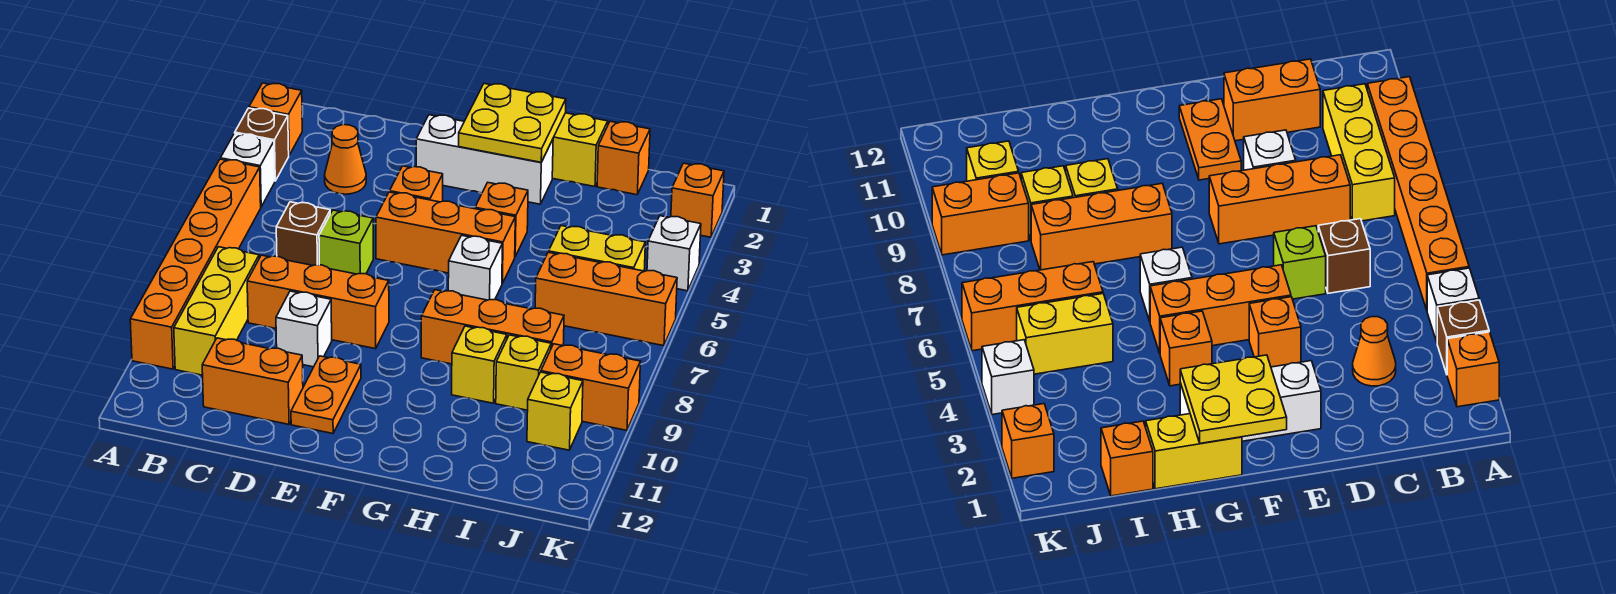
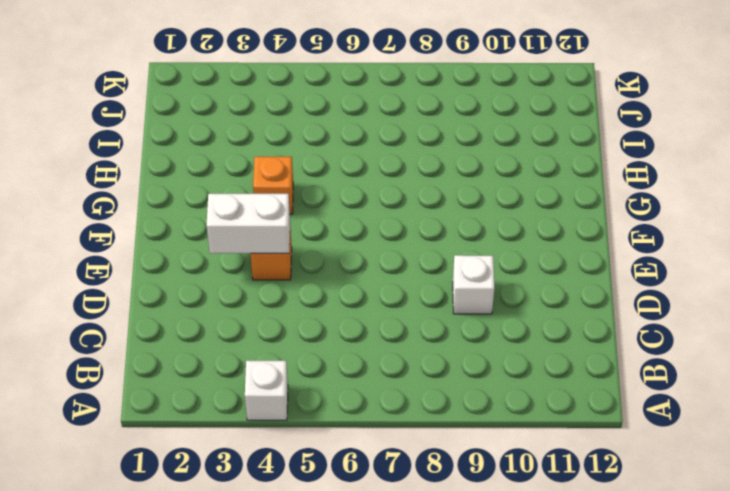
white brick E3:E4 level 2 -> none
none -> orange brick A2 level 1
none -> brown brick A3 level 1
none -> orange brick A5:A10 level 1

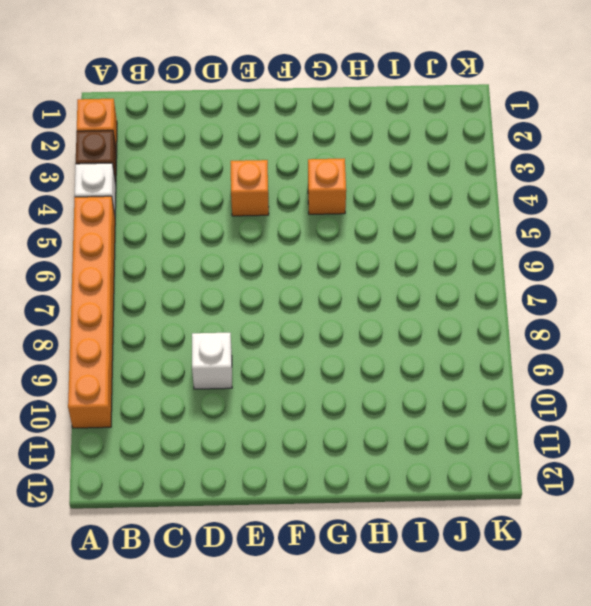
none -> yellow brick B8:B10 level 1
none -> orange cone C3 level 1
none -> brown brick C6 level 1

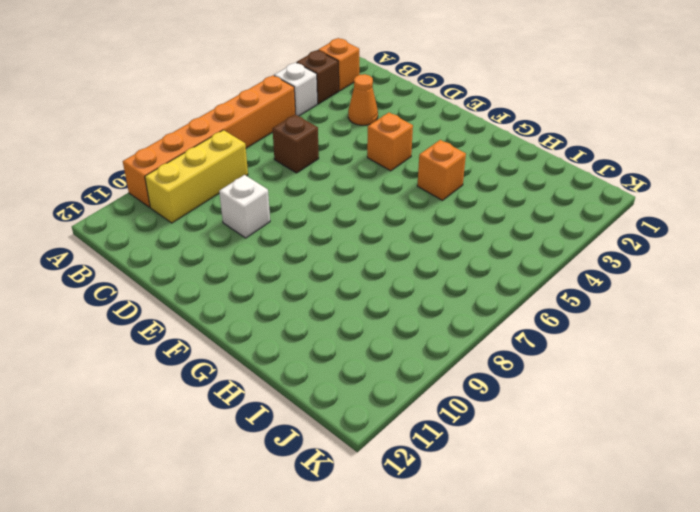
none -> orange brick C8:E8 level 1
none -> orange brick C11:D11 level 1
none -> lime brick D6 level 1

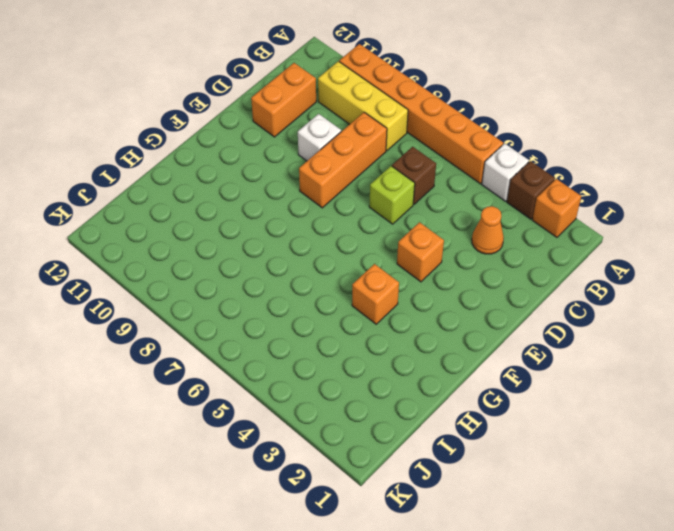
none -> white brick E2:G2 level 1
none -> orange brick E5:G5 level 1
none -> orange plate E10:E11 level 1

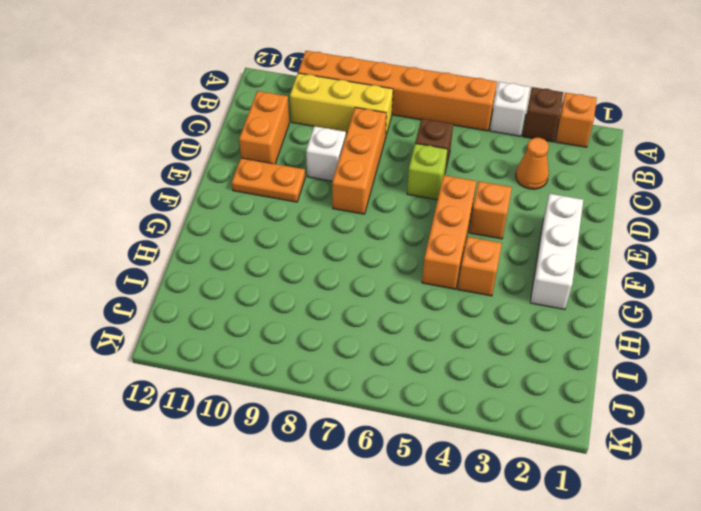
none -> yellow brick G1:H1 level 1
none -> white brick G6 level 1
none -> orange brick G8:I8 level 1

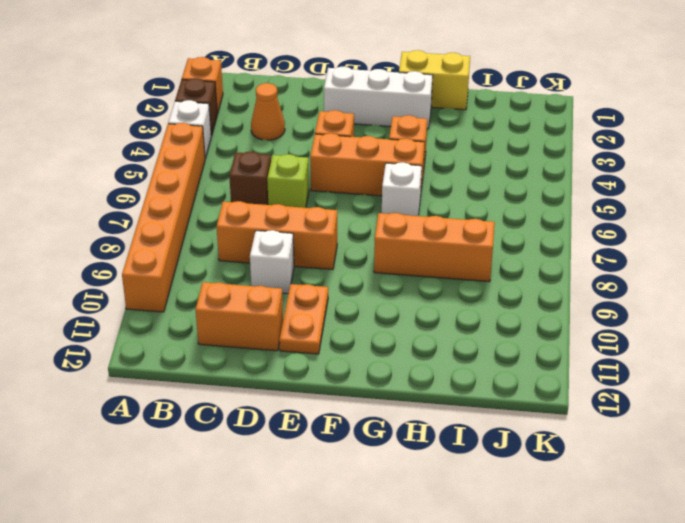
none -> yellow brick B8:B10 level 1
none -> yellow brick H9 level 1
none -> orange brick I1 level 1

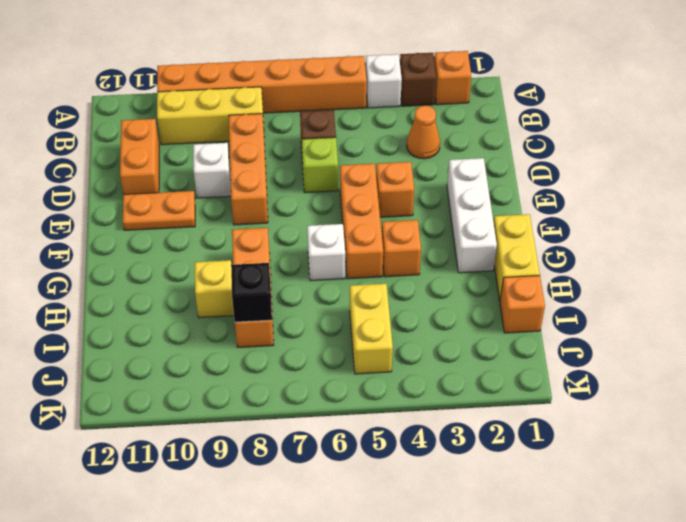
black brick I8 level 2 -> none
none -> orange brick I6:K6 level 1
none -> yellow brick I9 level 1
none -> orange brick J9:K9 level 1

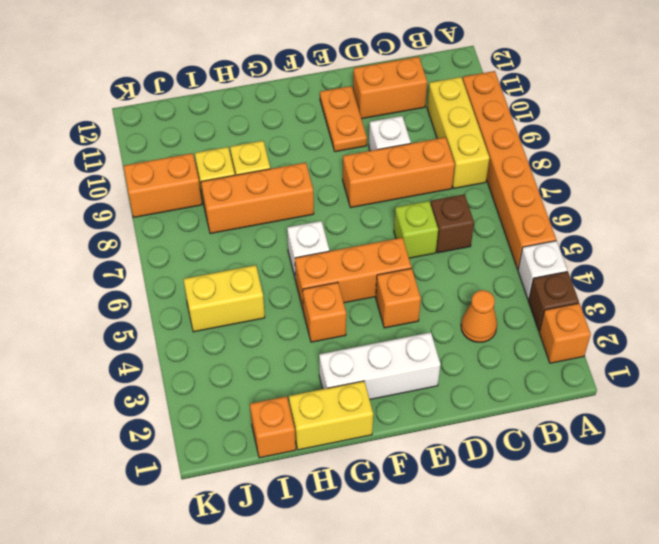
none -> orange brick I6:K6 level 1
none -> yellow brick J10 level 1
none -> orange brick K2 level 1

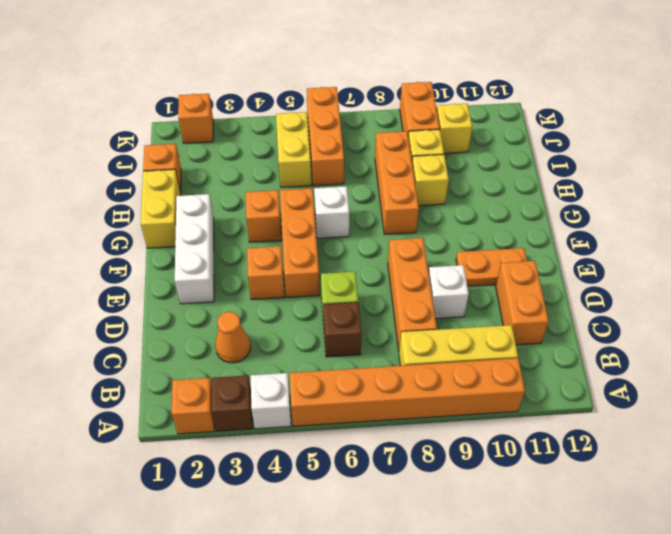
none -> white brick K4 level 1
none -> yellow plate F1:G2 level 2

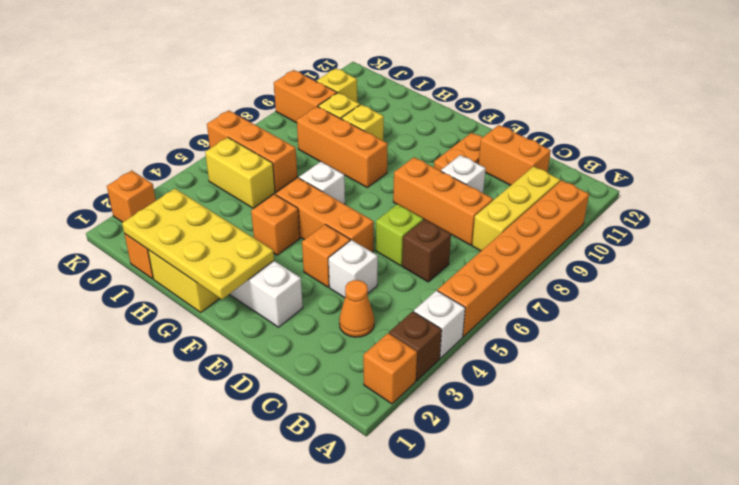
white brick D4 level 1 -> white brick K4 level 1
yellow plate F1:I2 level 2 -> yellow plate F1:G2 level 2

